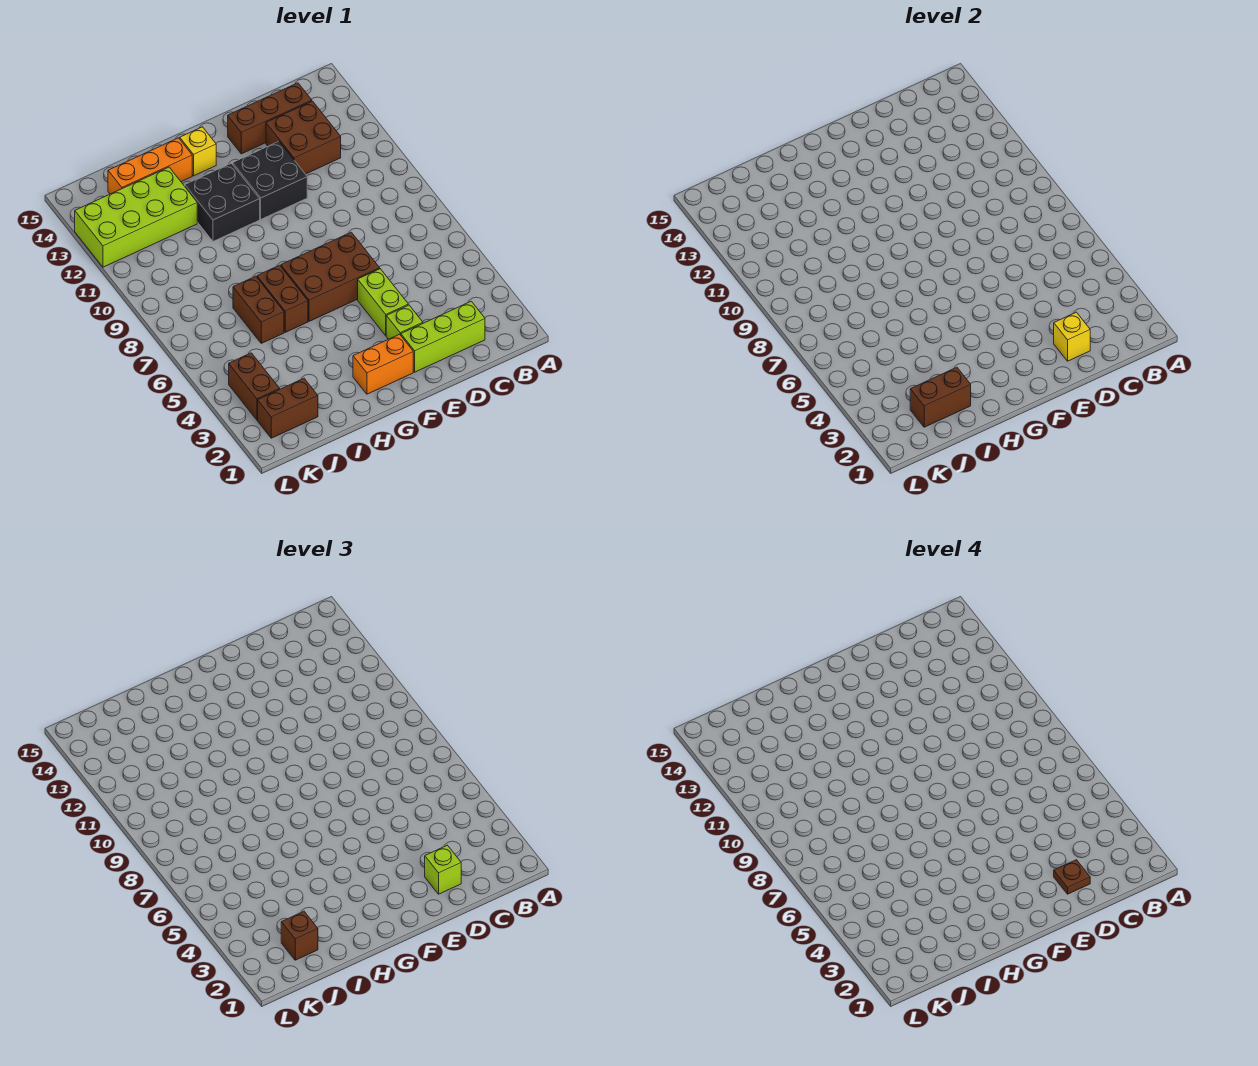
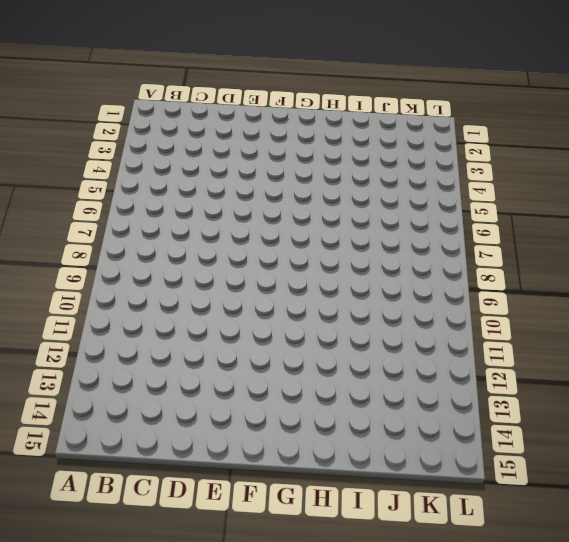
none -> lime brick C2:E2 level 1
none -> brown brick C12:D13 level 1
none -> brown brick C14:E14 level 1

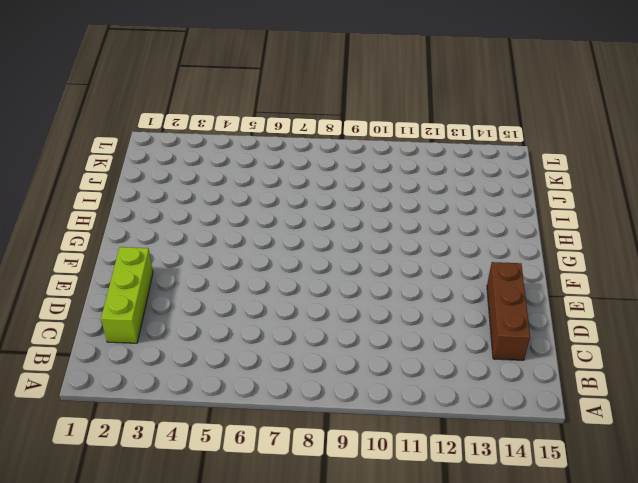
none -> brown brick C12:D13 level 1
none -> lime brick E3 level 1
none -> lime brick E4:E5 level 1

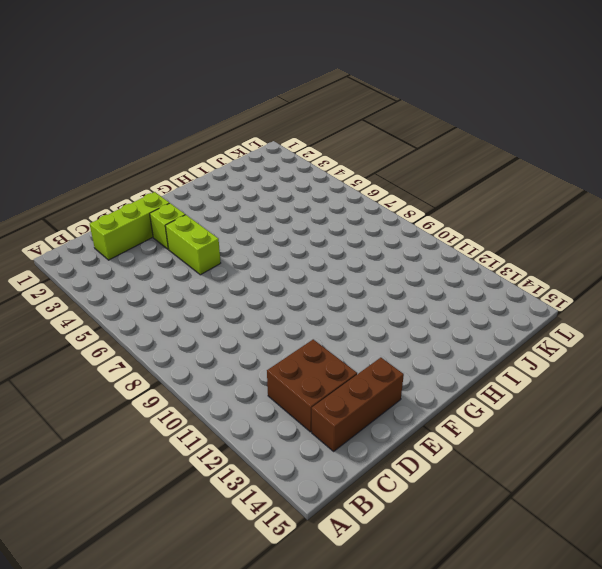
none -> brown brick E6:G7 level 1
none -> black brick E11:F12 level 1
none -> orange brick F2:G2 level 1

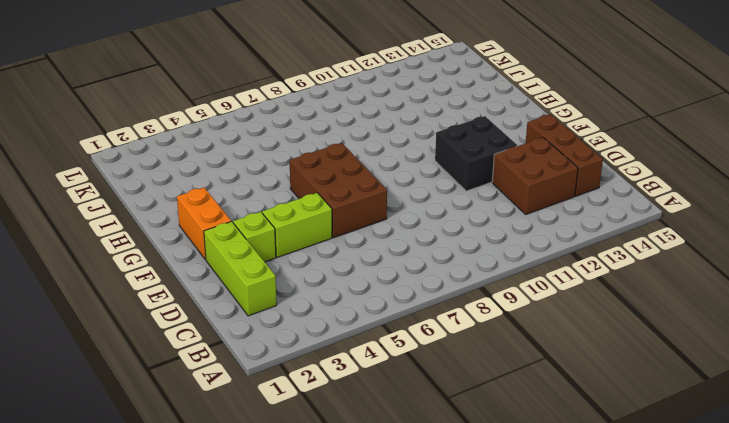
none -> black brick G11:H12 level 1
none -> yellow brick G14 level 1
none -> brown brick H6:H7 level 1

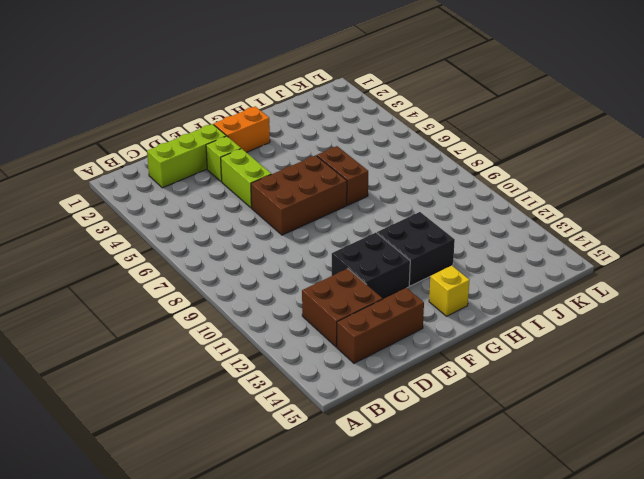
none -> orange brick H14:J14 level 1
none -> brown brick I6:I7 level 1
none -> lime brick I12:L13 level 1

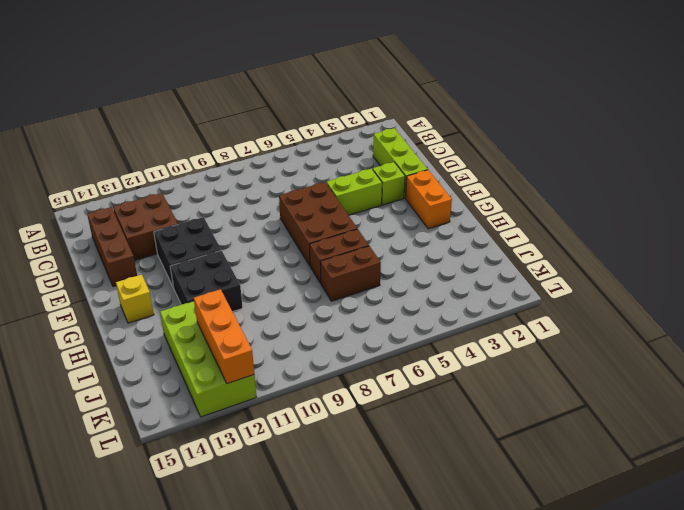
orange brick J12:L12 level 2 -> orange brick H14:J14 level 1
none -> brown brick J2:K2 level 1
none -> brown brick K3:K4 level 1
none -> yellow brick D2 level 2

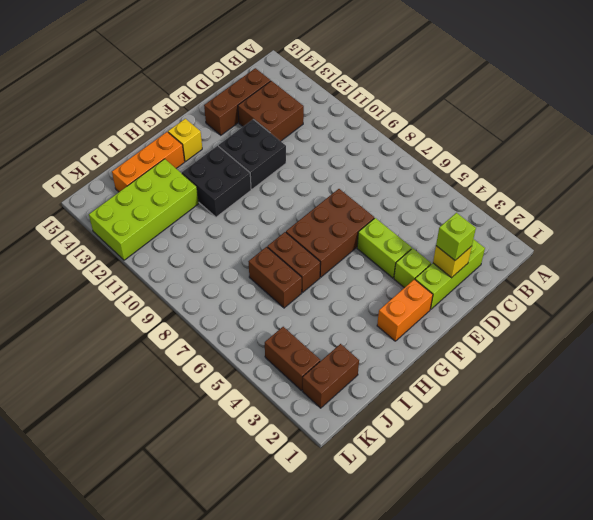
none -> brown brick I2:J2 level 2
none -> brown brick J2 level 3
none -> brown plate D2 level 4

